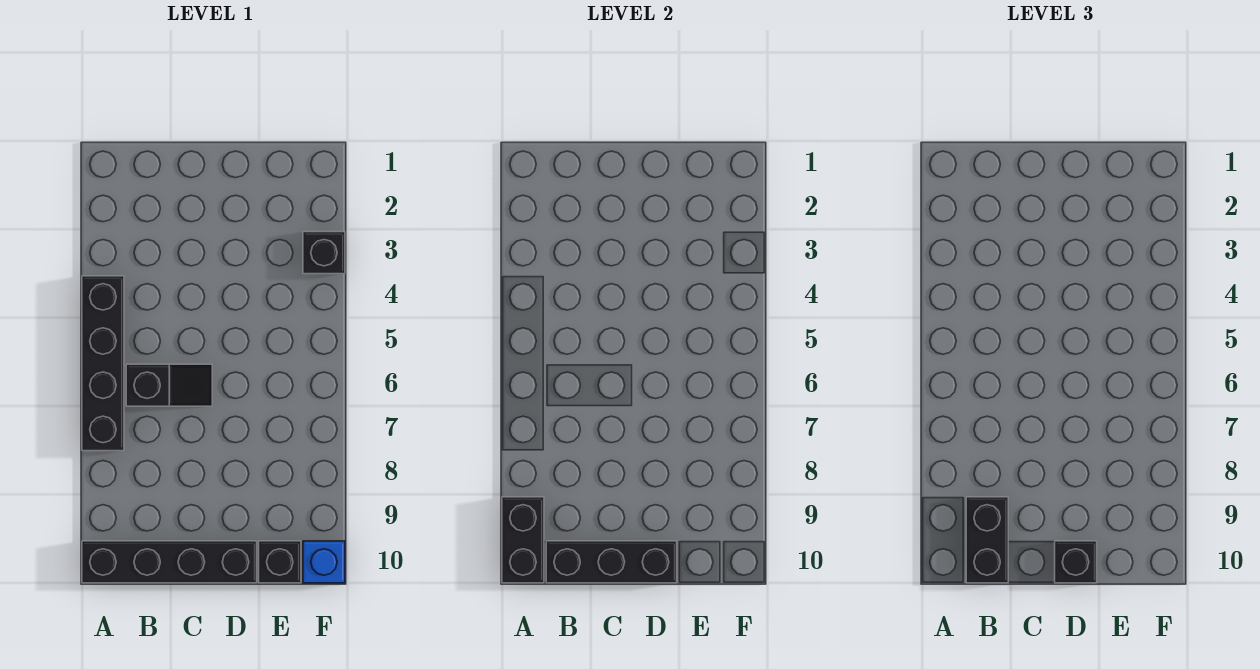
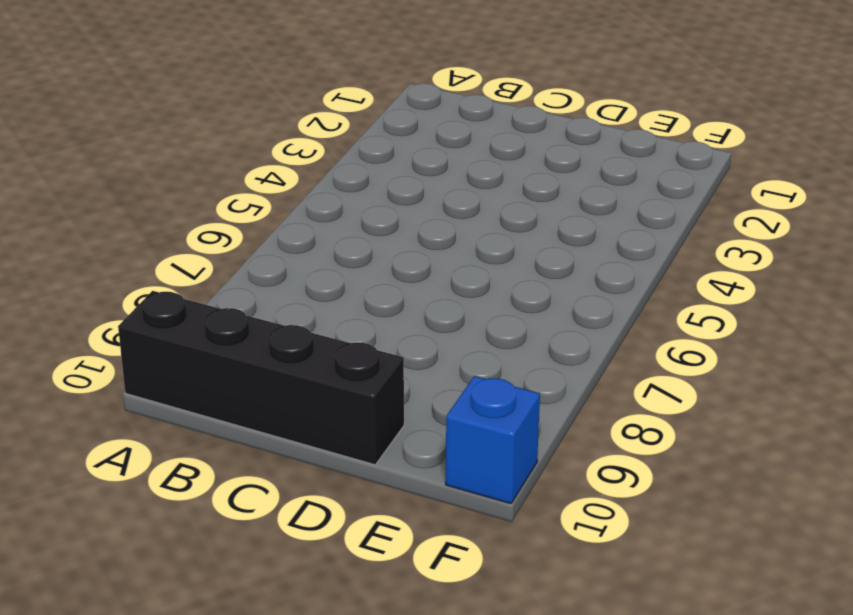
none -> black brick A4:A7 level 1
none -> black slope B6:C6 level 1 top B

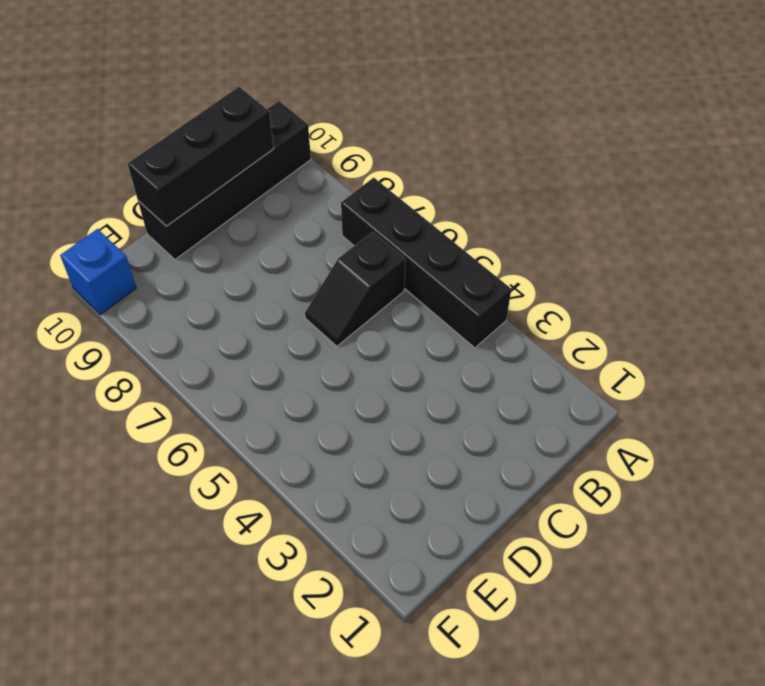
none -> black brick E10 level 1
none -> black brick F3 level 1

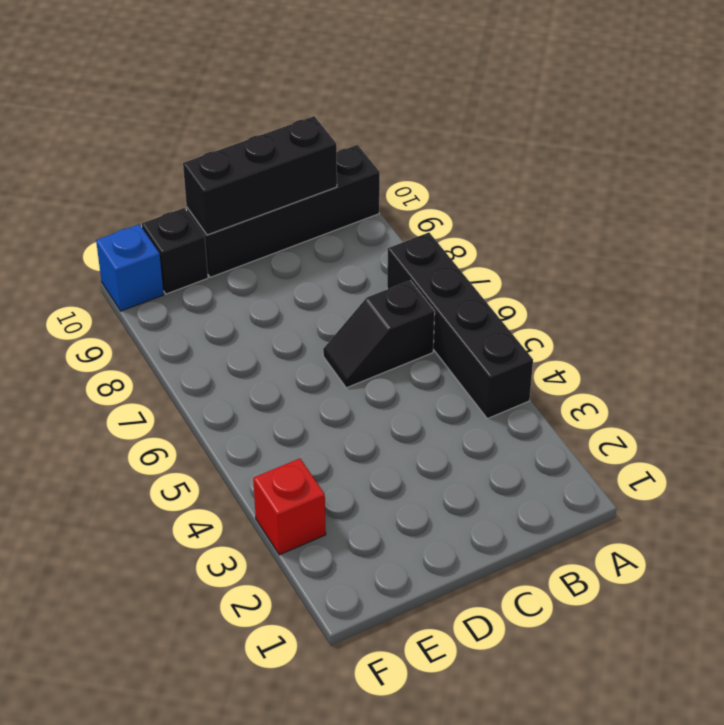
red brick F3 level 1 -> black brick F3 level 1
none -> black brick A9:A10 level 2
none -> black brick B9:B10 level 3

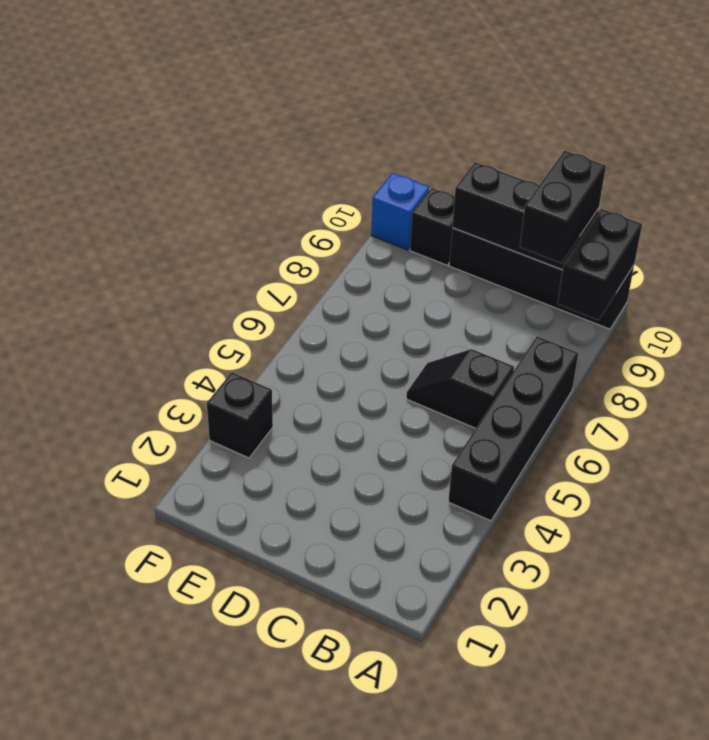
none -> black brick D10 level 3

